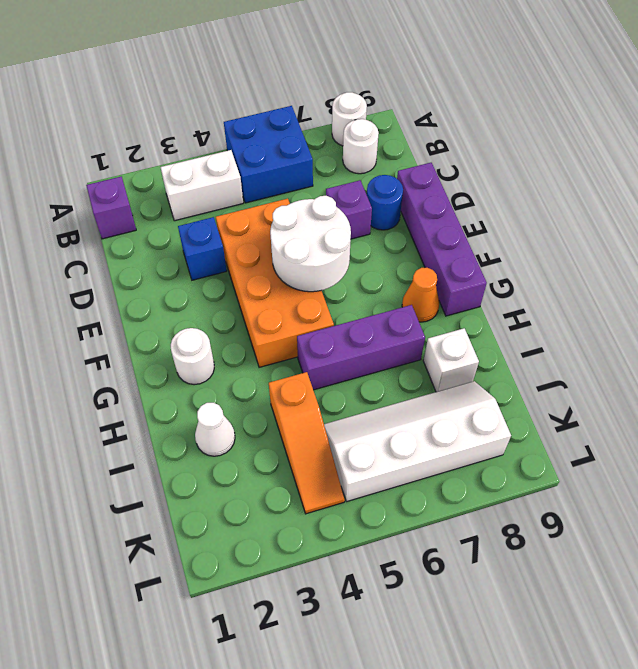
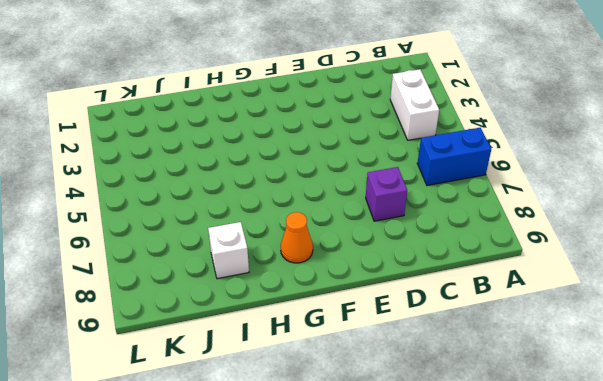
blue brick A6:B6 level 1 -> blue brick A5:B6 level 1
none -> white round brick A8 level 1
none -> purple brick B1 level 1
none -> white round brick B8 level 1

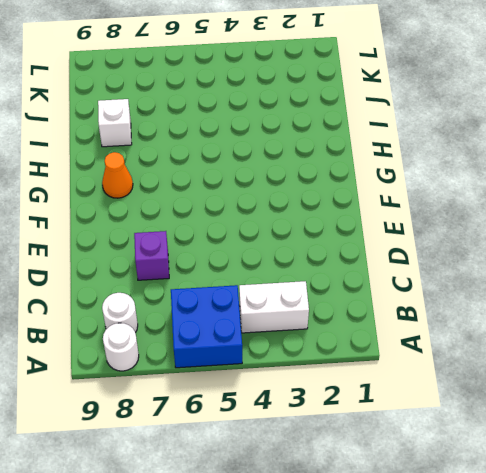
none -> purple brick B1 level 1
none -> blue brick D3 level 1
none -> orange brick D4:G5 level 1

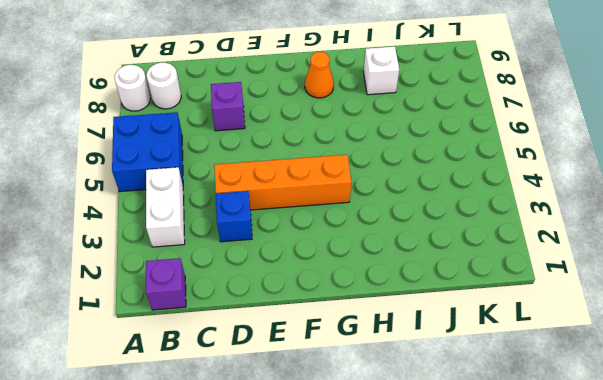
orange brick D4:G4 level 1 -> orange brick D4:G5 level 1
none -> blue round brick D8 level 1
none -> purple brick D9:G9 level 1
none -> white round brick G2 level 1

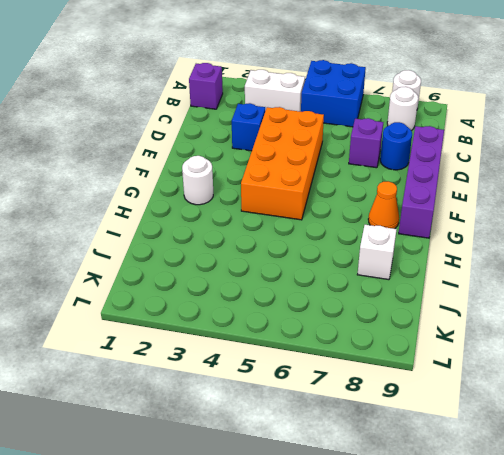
none -> purple brick H5:H7 level 1
none -> white cone I2 level 1
none -> orange slope I4:K4 level 1 top I

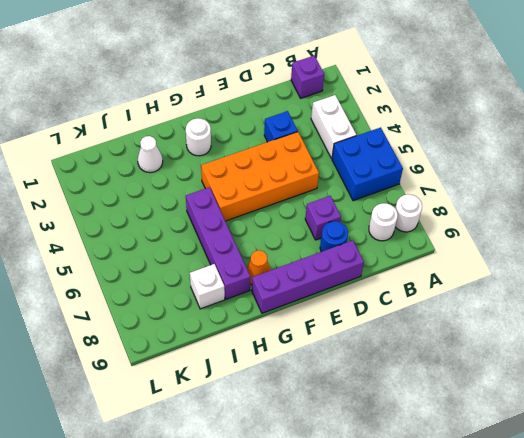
purple brick H5:H8 level 1 -> purple brick H5:H7 level 1
none -> orange slope I4:K4 level 1 top I
none -> white slope J5:K8 level 1 top K
none -> white round brick E5:F6 level 2

